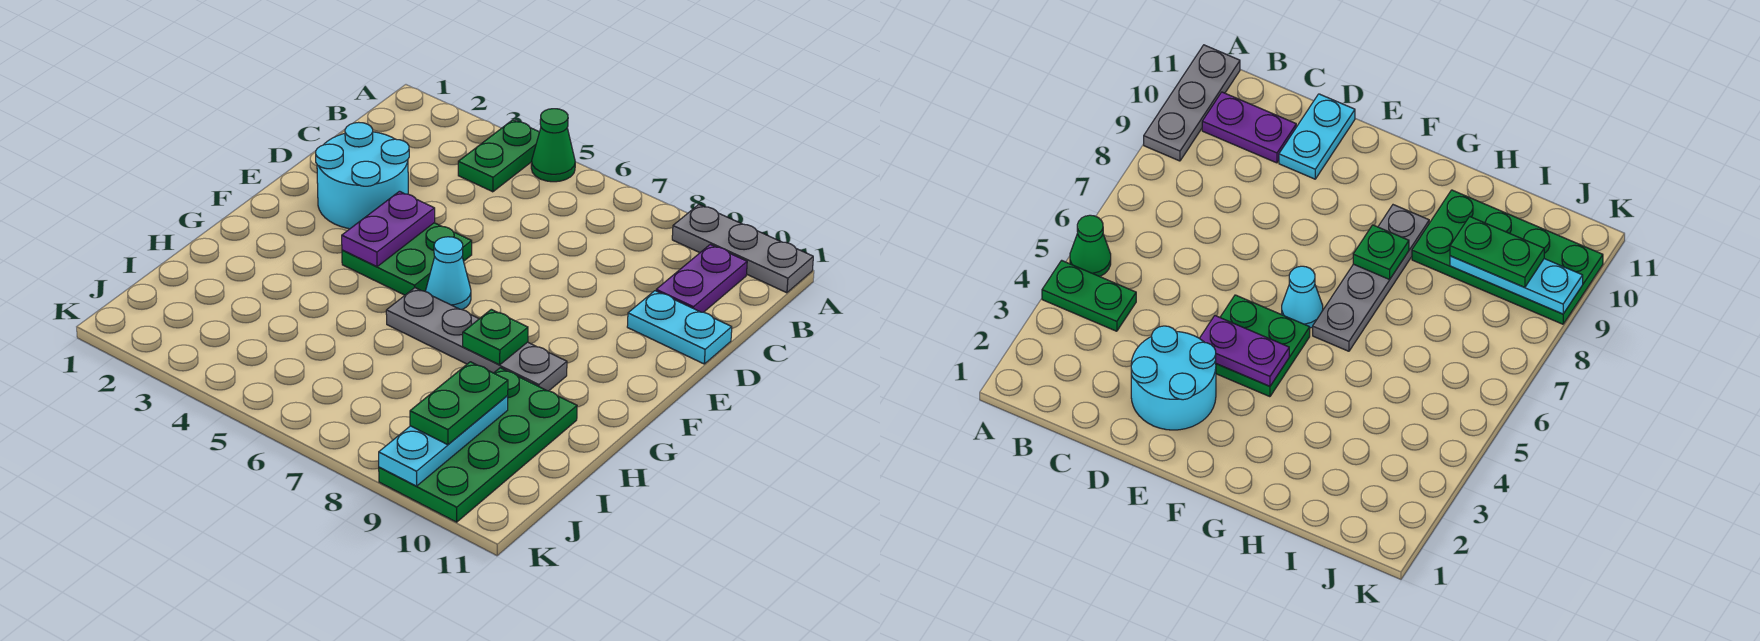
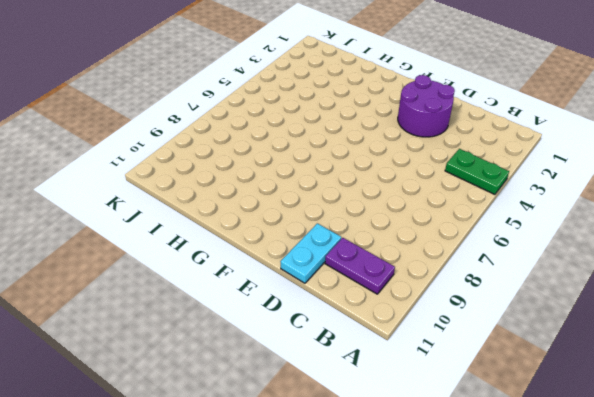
purple round brick D2:E3 level 1 -> cyan round brick D2:E3 level 1
none -> green cone A5 level 1
none -> grey plate A9:A11 level 1
none -> green plate E4:F5 level 1

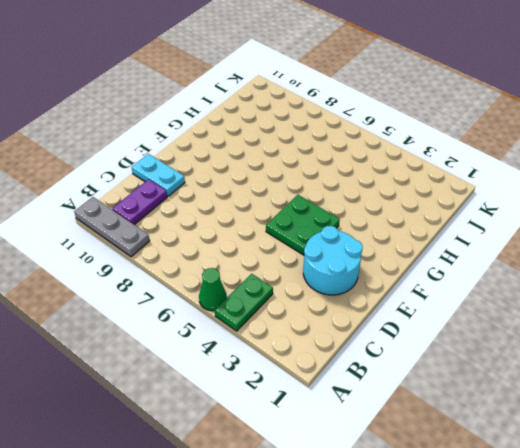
none -> cyan cone F6 level 1
none -> grey plate G6:G9 level 1
none -> green plate H9:K10 level 1

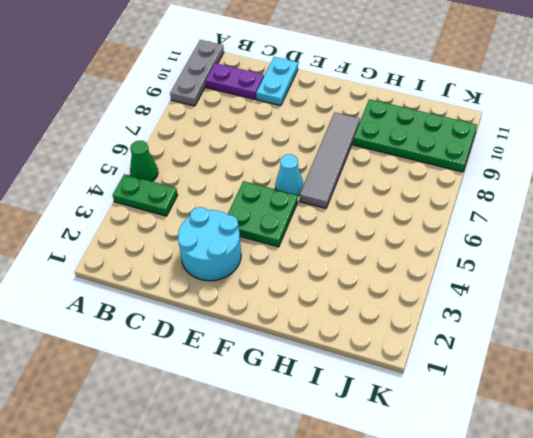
grey tile G6:G9 level 1 -> grey plate G6:G9 level 1
none -> purple plate E4:F4 level 2
none -> green plate G8 level 2
none -> cyan plate I9:K9 level 2

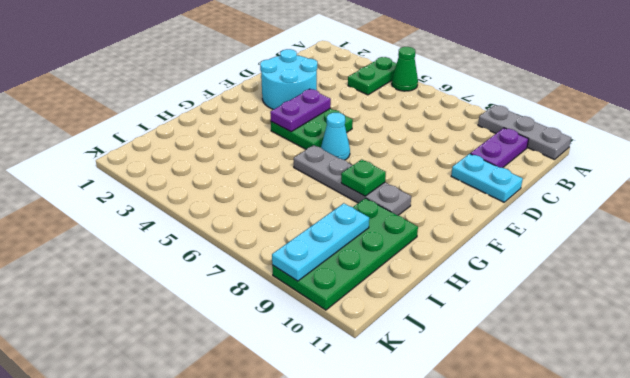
none -> green plate I9:J9 level 3

